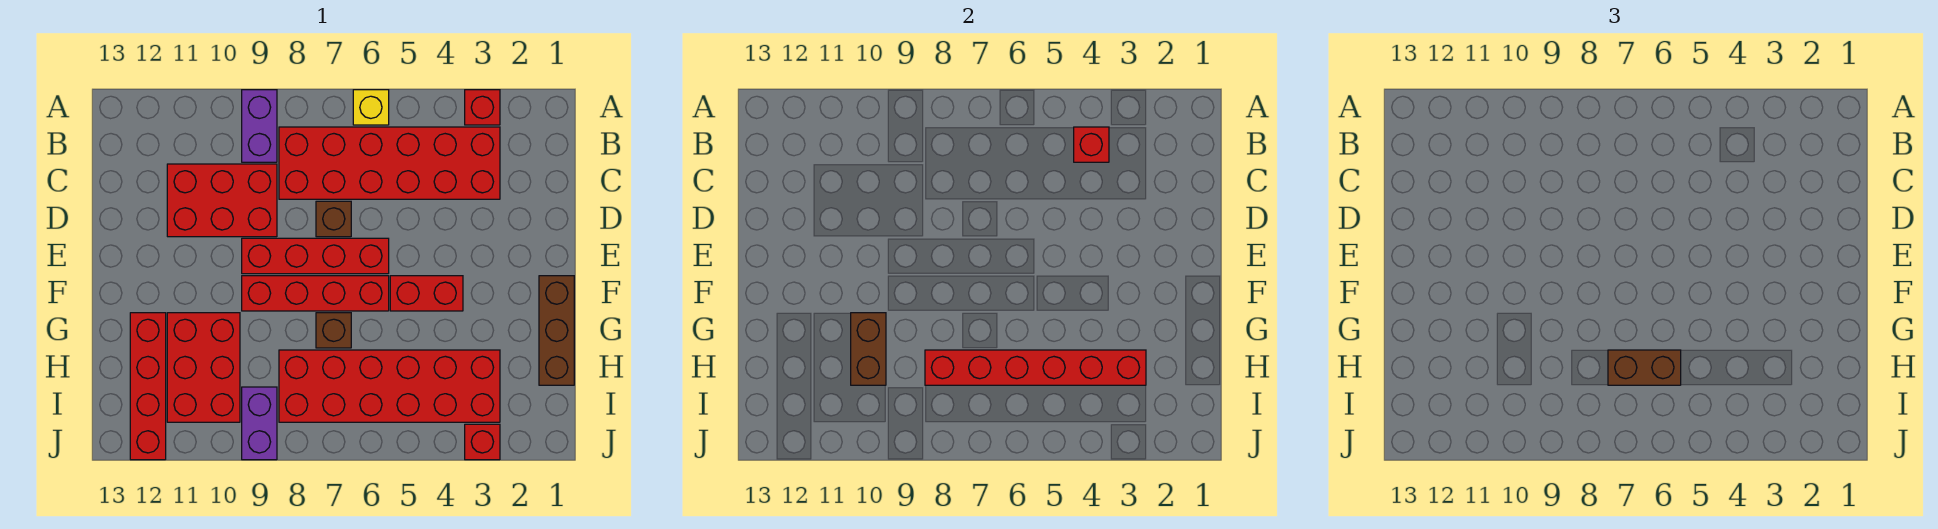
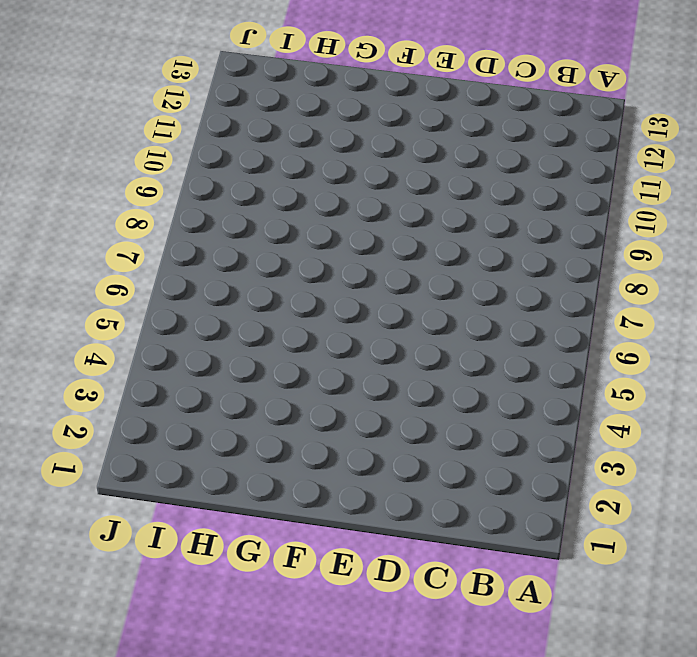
none -> red brick A3 level 1
none -> yellow brick A6 level 1
none -> purple brick A9:B9 level 1

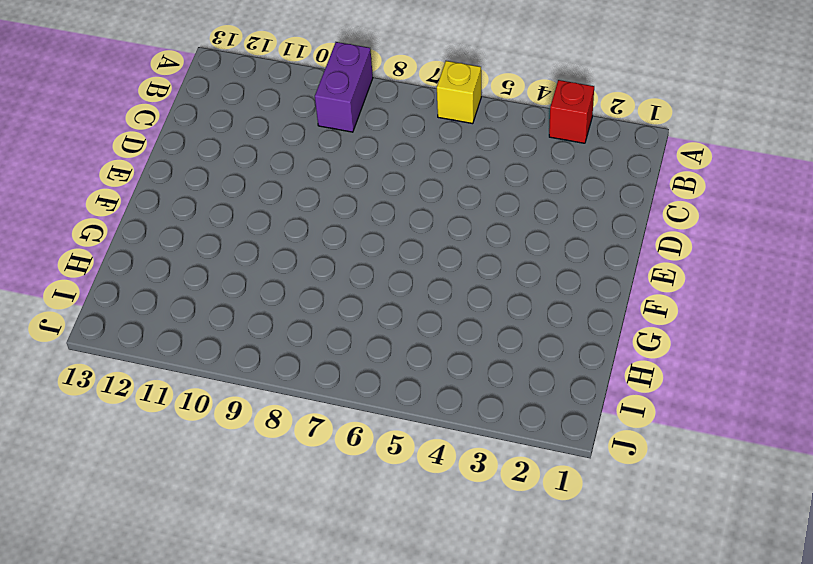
none -> red brick B3:C8 level 1
none -> red brick C9:D11 level 1
none -> brown brick D7 level 1

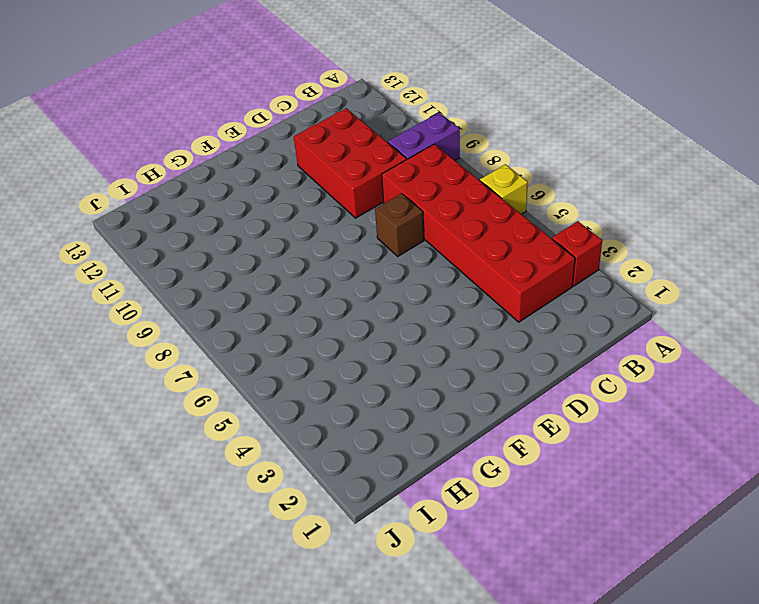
none -> red brick E6:E9 level 1
none -> brown brick F1:H1 level 1
none -> red brick F4:F5 level 1

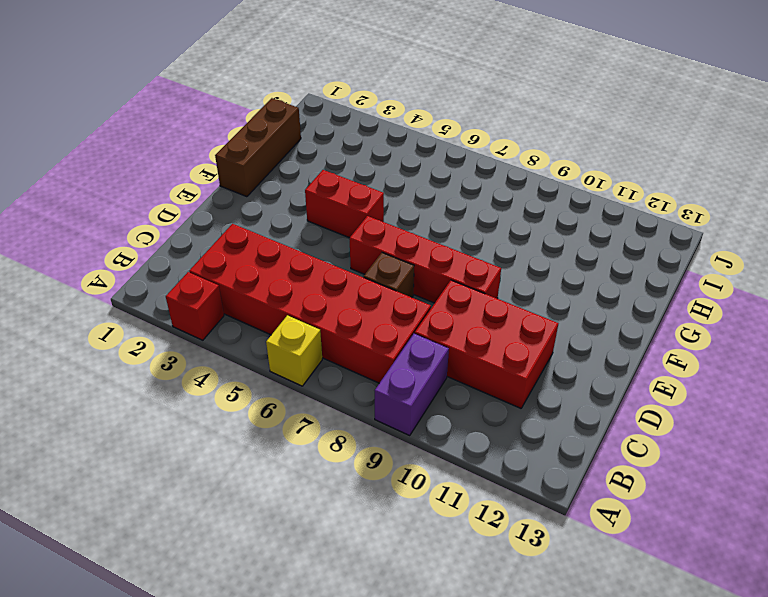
none -> red brick F6:F9 level 1
none -> brown brick G7 level 1
none -> red brick G10:I11 level 1

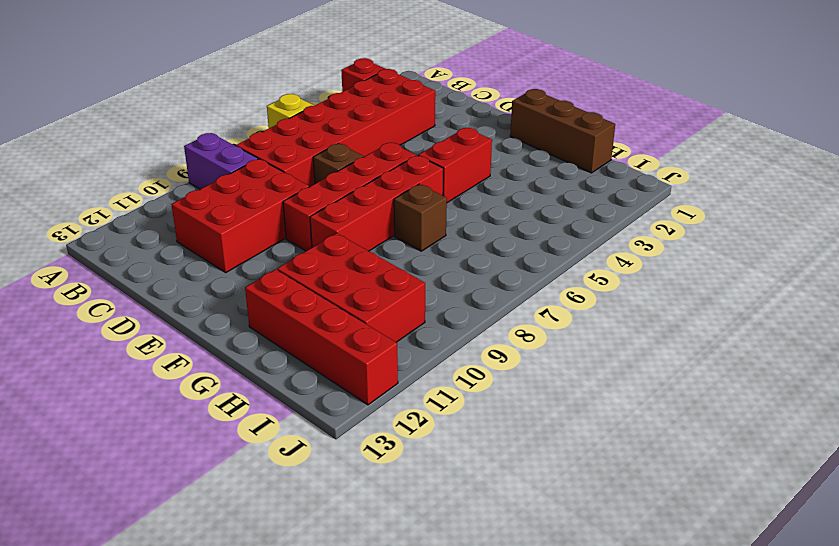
none -> red brick H3:I8 level 1
none -> purple brick I9:J9 level 1
none -> red brick J3 level 1

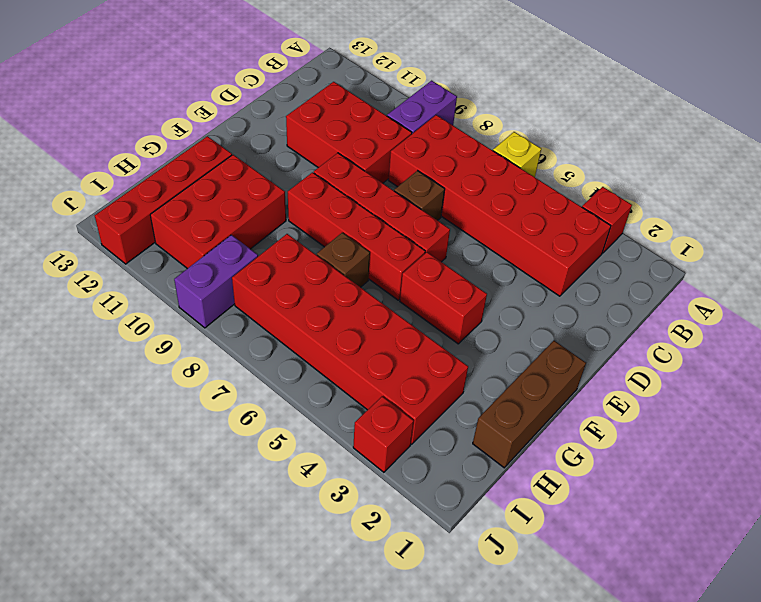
none -> red brick B4 level 2
none -> brown brick G10:H10 level 2
none -> red brick H3:H8 level 2

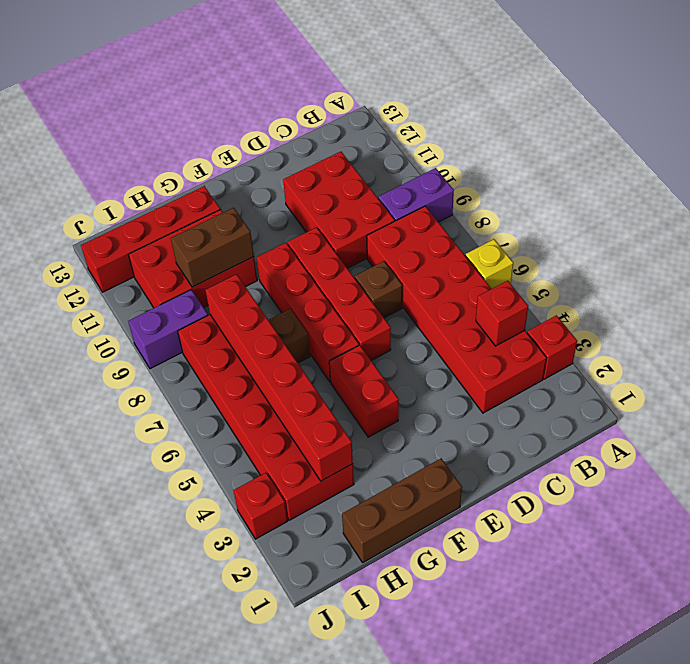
none -> brown brick H6:H7 level 3

